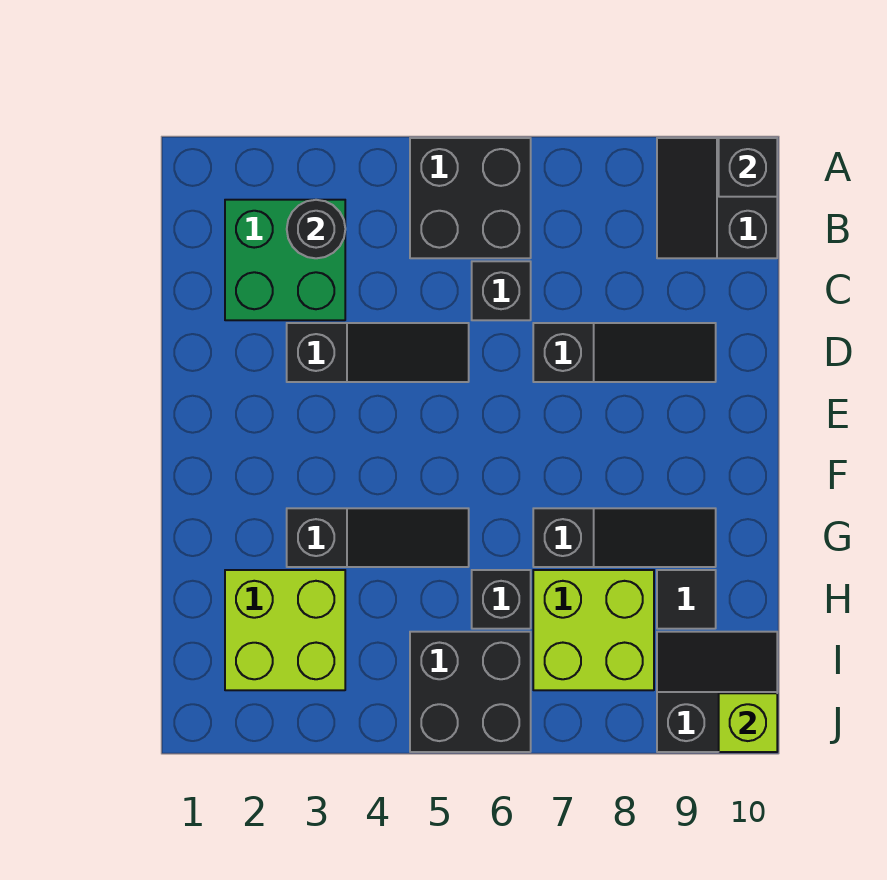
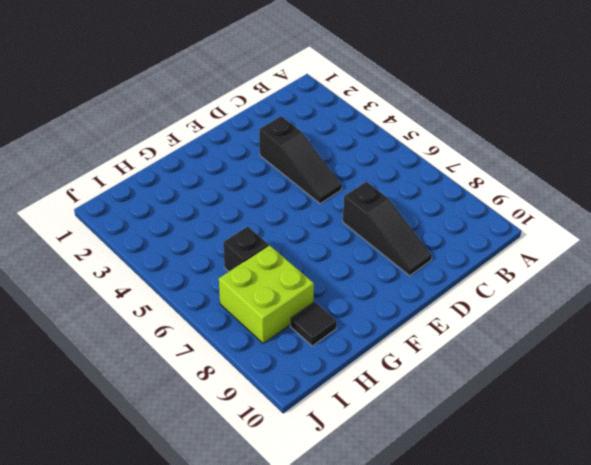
none -> black brick A5:B6 level 1
none -> black slope A9:B10 level 1 top 10
none -> green brick B2:C3 level 1

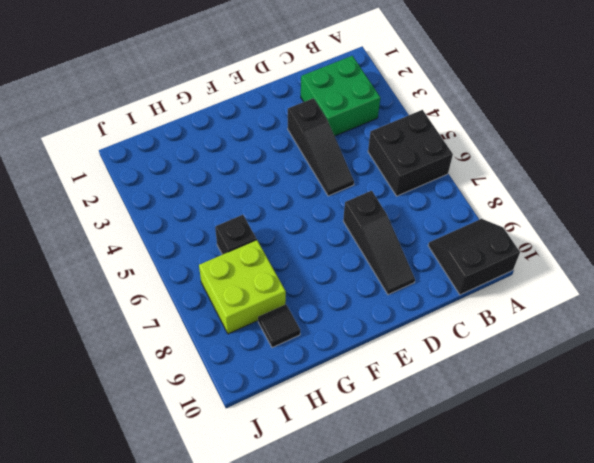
none -> black brick C6 level 1
none -> black slope G3:G5 level 1 top 3
none -> black slope G7:G9 level 1 top 7

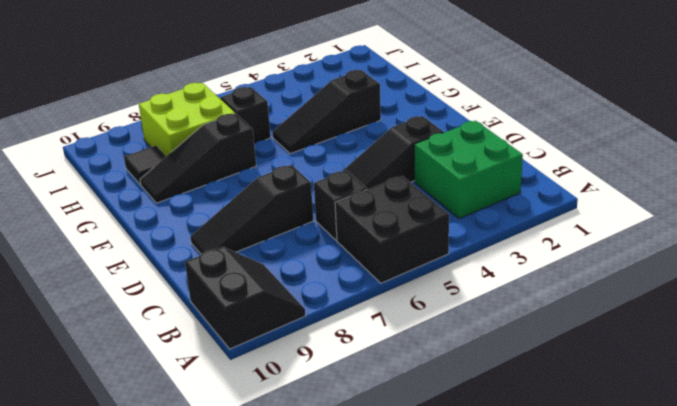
none -> lime brick H2:I3 level 1
none -> black brick I5:J6 level 1
none -> black slope I9:J10 level 1 top J

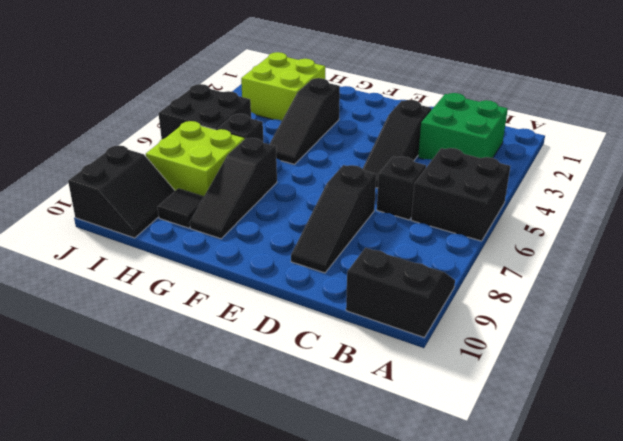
none -> black brick A10 level 2
none -> black round brick B3 level 2
none -> lime brick J10 level 2

